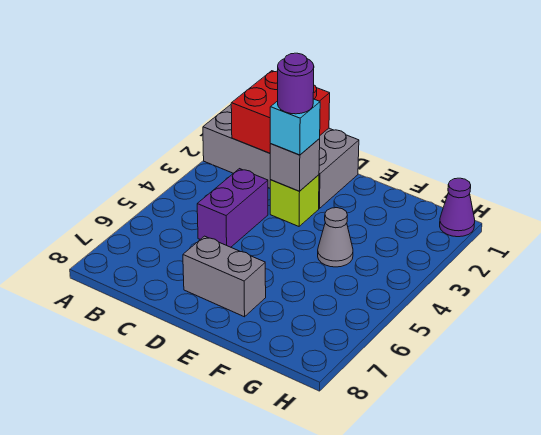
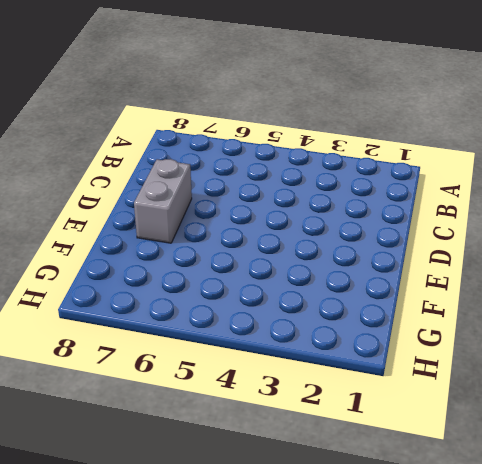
none -> grey brick A1:D2 level 1
none -> purple brick C4:C5 level 1

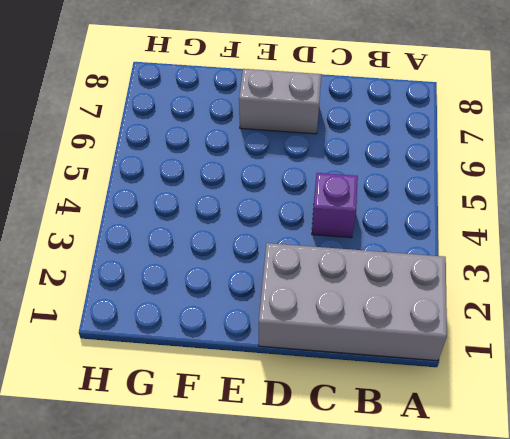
purple brick C4 level 1 -> purple brick C4:C5 level 1
none -> lime brick D3 level 1
none -> grey cone F4 level 1

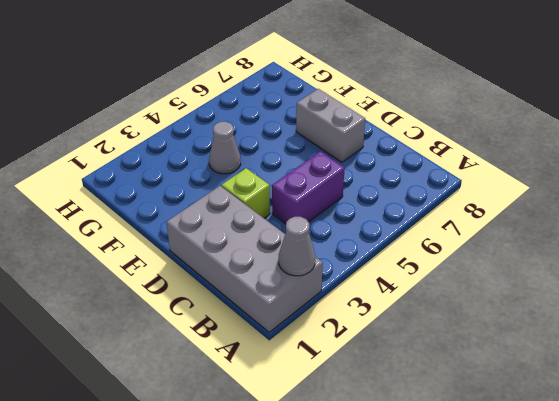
grey cone A2 level 2 -> none
none -> purple cone H1 level 1
none -> red brick B1:C2 level 2

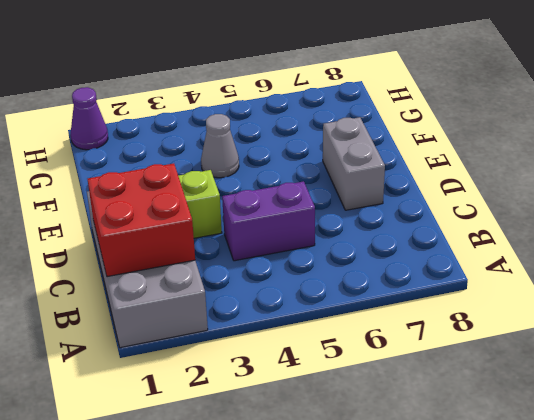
none -> grey brick D3 level 2
none -> cyan brick D3 level 3

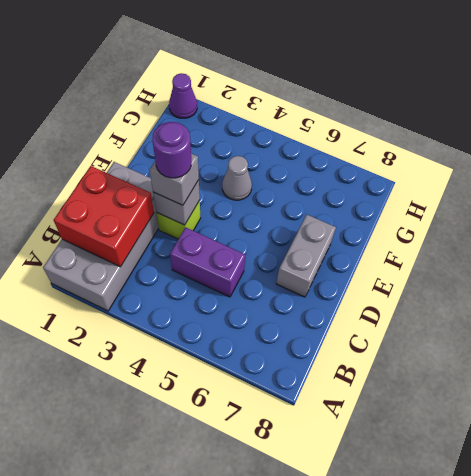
grey brick D3 level 3 -> cyan brick D3 level 3

